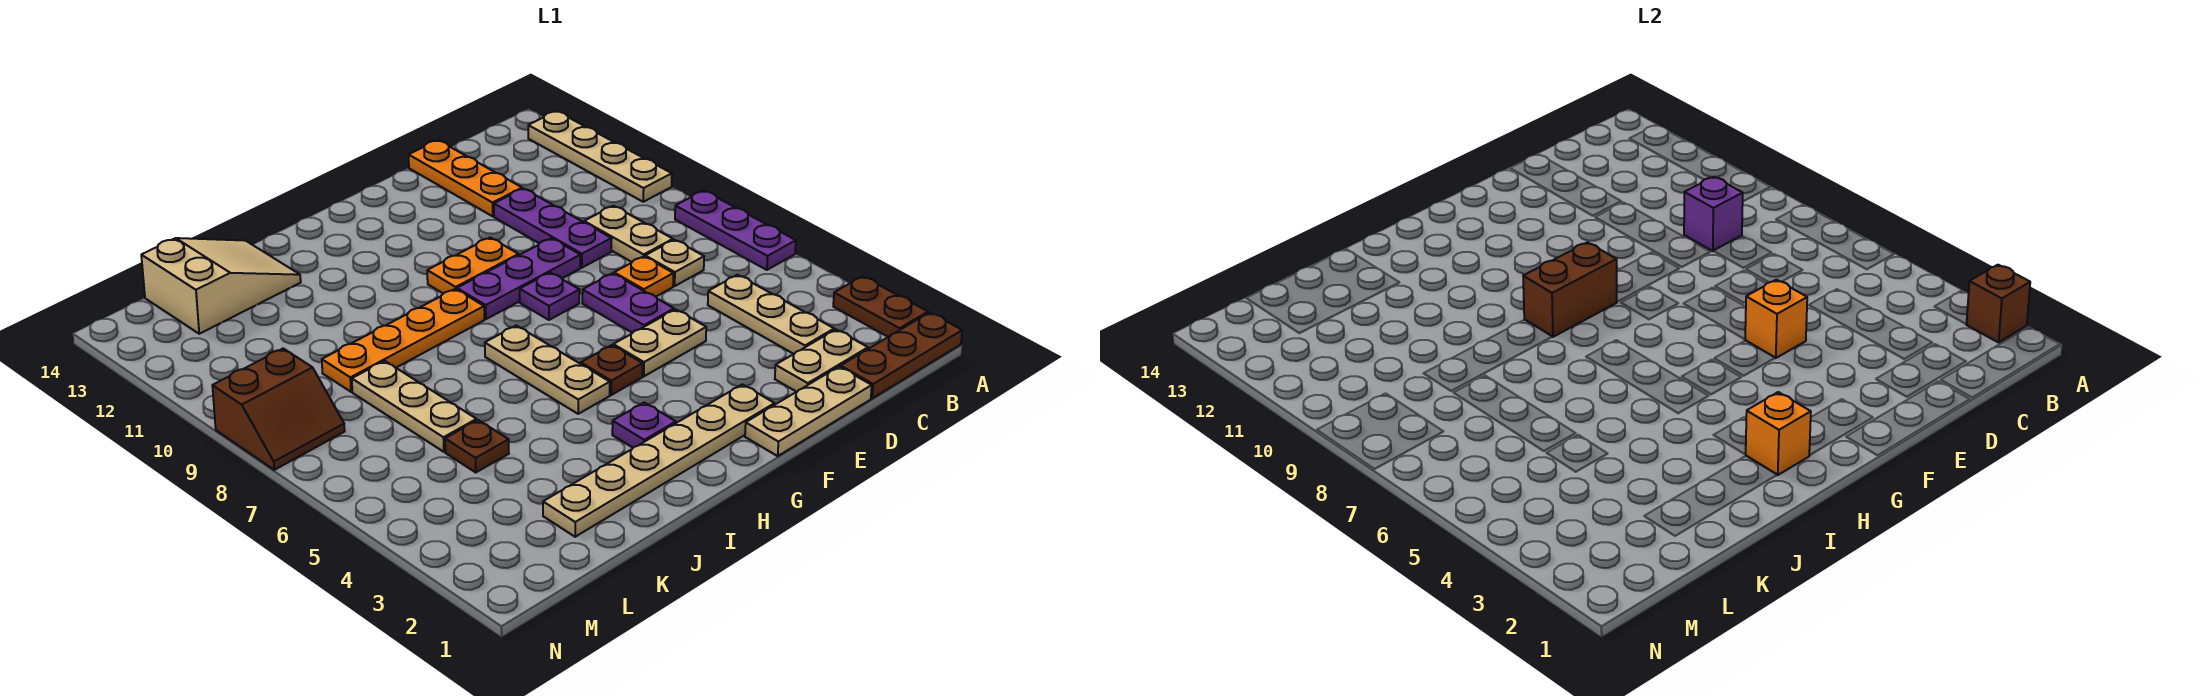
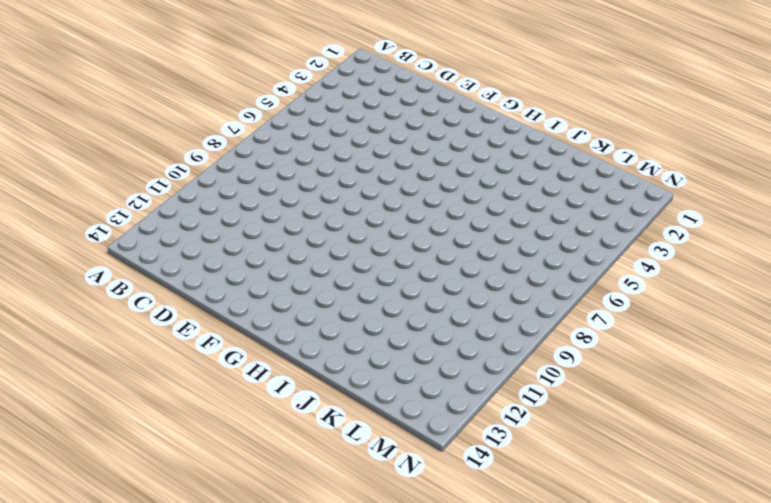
none -> brown plate A1:C1 level 1
none -> brown plate A2:A3 level 1
none -> purple plate A6:A8 level 1
none -> tan plate A10:A13 level 1

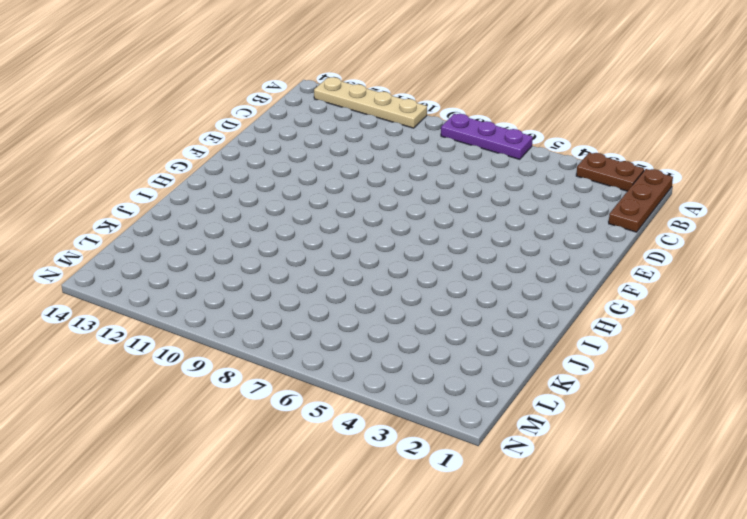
none -> tan plate C2:D2 level 1
none -> tan plate C3:C5 level 1
none -> tan plate C7 level 1
none -> tan plate C8:C9 level 1

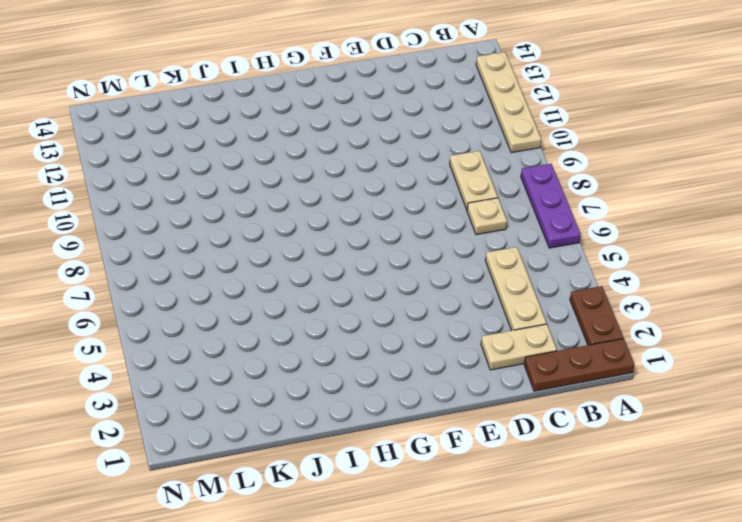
none -> tan plate D1:F1 level 1
none -> orange plate D7 level 1
none -> purple plate D9:D11 level 1
none -> orange plate D12:D14 level 1

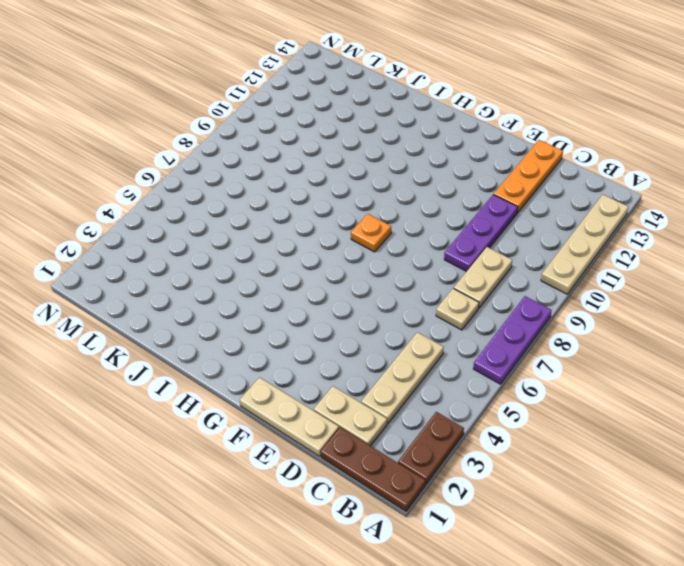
orange plate G8 level 1 -> orange plate D7 level 1
none -> tan plate E5:F5 level 1
none -> purple plate E6:E7 level 1
none -> purple plate E9:G9 level 1
none -> tan plate F2:K2 level 1

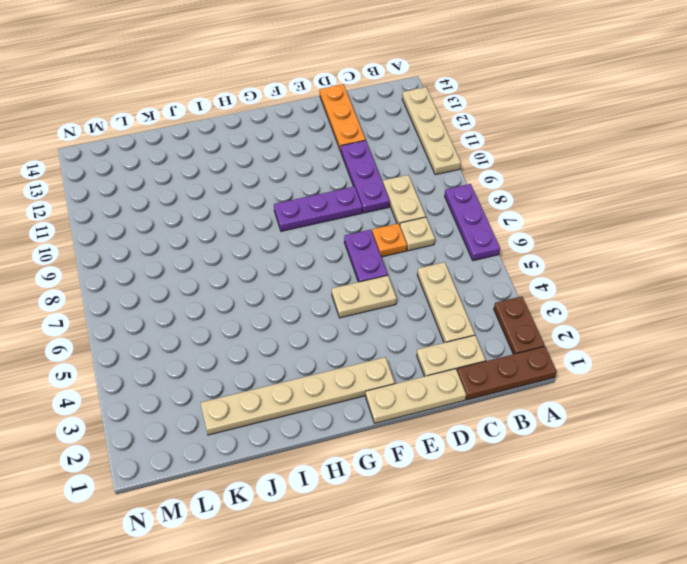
none -> purple plate F8 level 1
none -> orange plate F10:G10 level 1
none -> brown plate G5 level 1
none -> purple plate H3 level 1

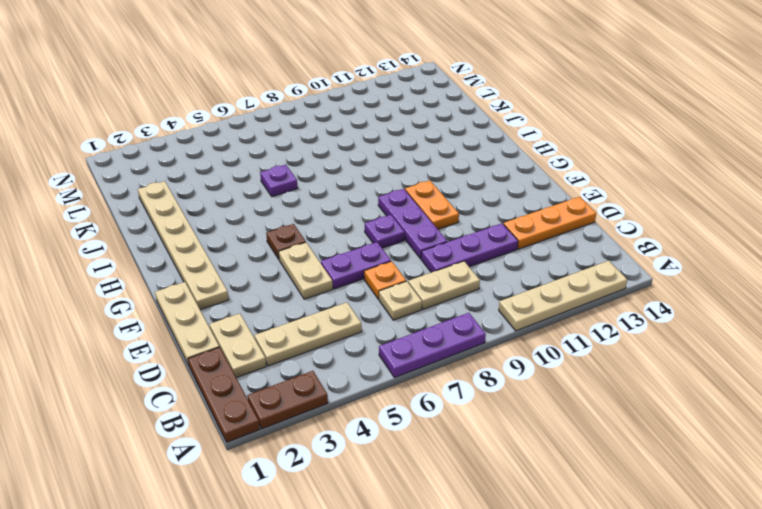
purple plate J6 level 1 -> purple plate H3 level 1
none -> tan plate H5:H7 level 1
none -> orange plate H9:K9 level 1
none -> tan slope J13:L14 level 1 top L
none -> brown plate K5 level 1

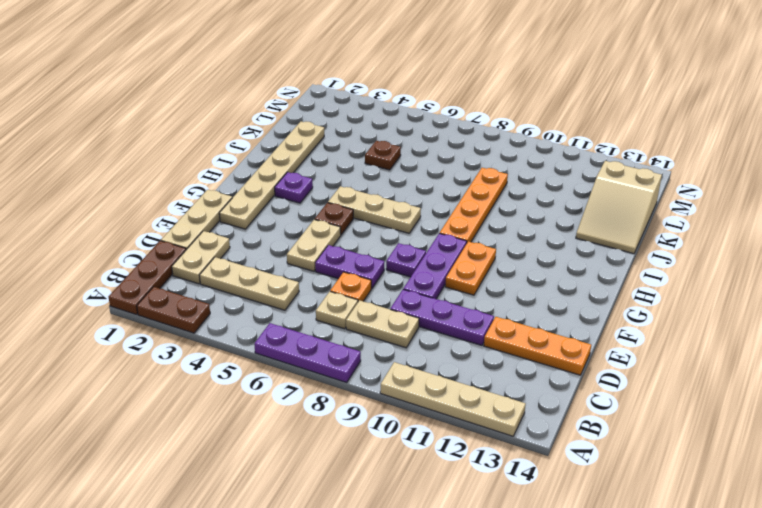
none -> tan plate K6:K8 level 1
none -> brown slope M8:N9 level 1 top 9
none -> brown brick A2 level 2
none -> purple brick C9 level 2

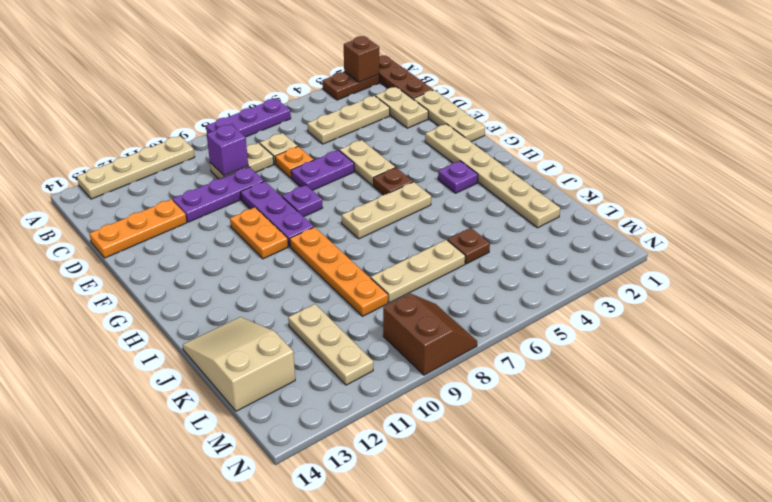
tan plate K11:M11 level 1 -> none
none -> orange brick E5 level 2
none -> brown brick G9:H9 level 2
none -> orange brick H2 level 2

